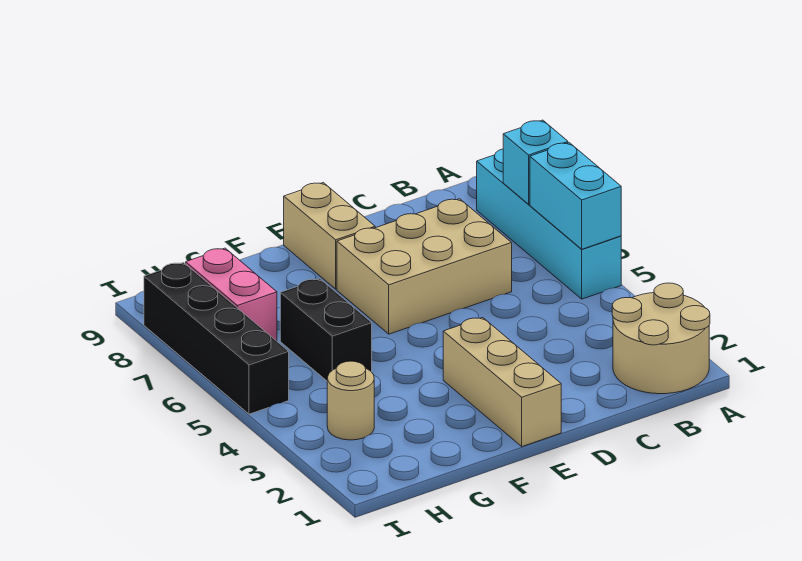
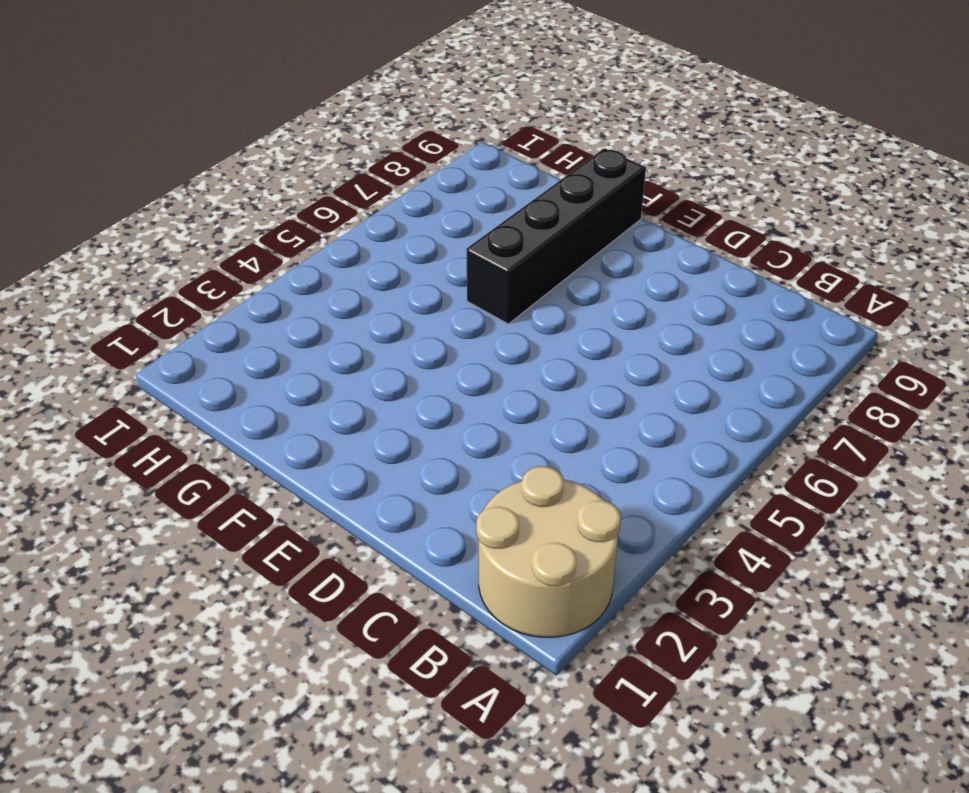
black brick F6:F9 level 1 -> black brick I5:I8 level 1
none -> cyan brick A5:A8 level 1
none -> tan brick C6:E7 level 1

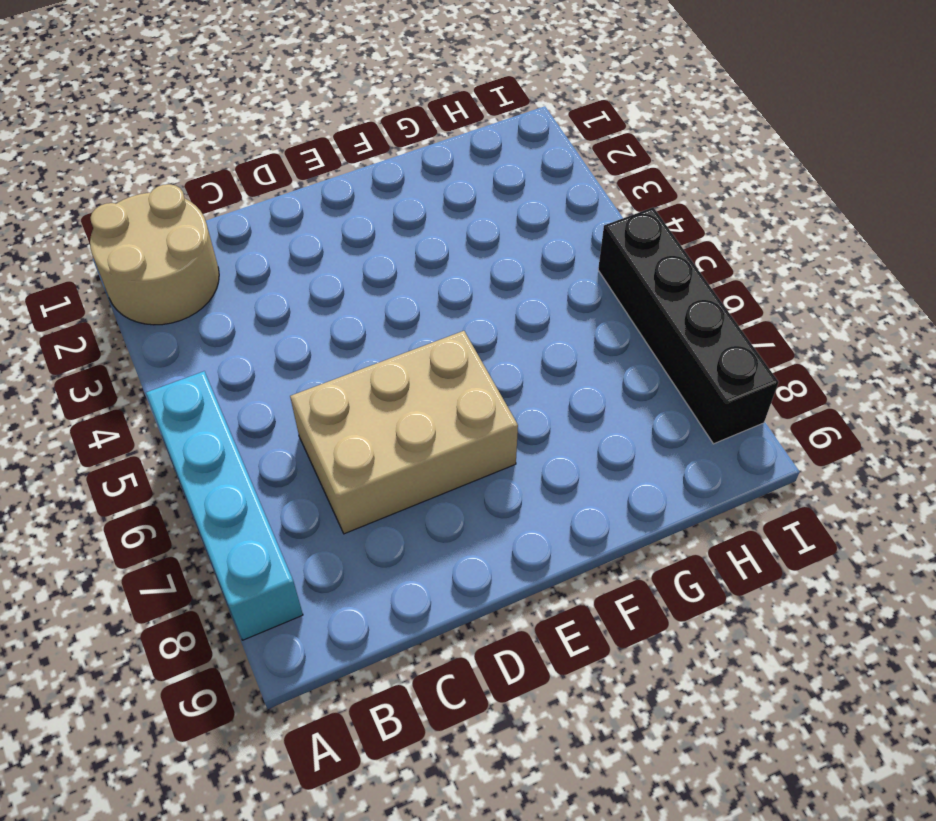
none -> tan brick E1:E3 level 1
none -> tan brick E8:E9 level 1

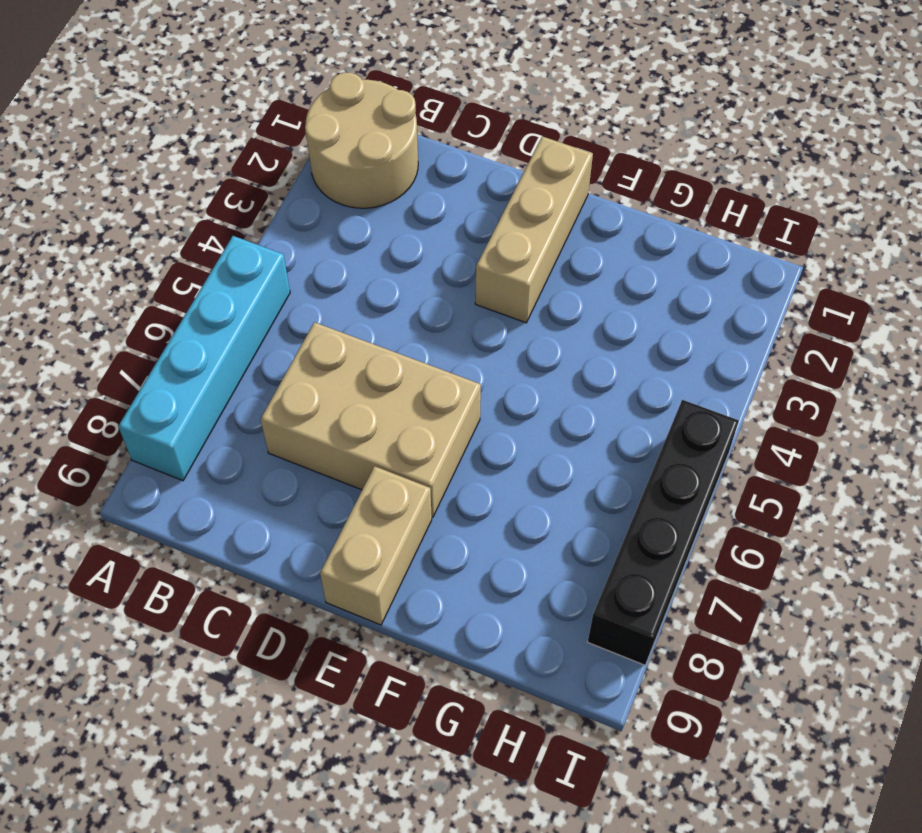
none -> black brick G5:G6 level 1
none -> tan round brick H3 level 1

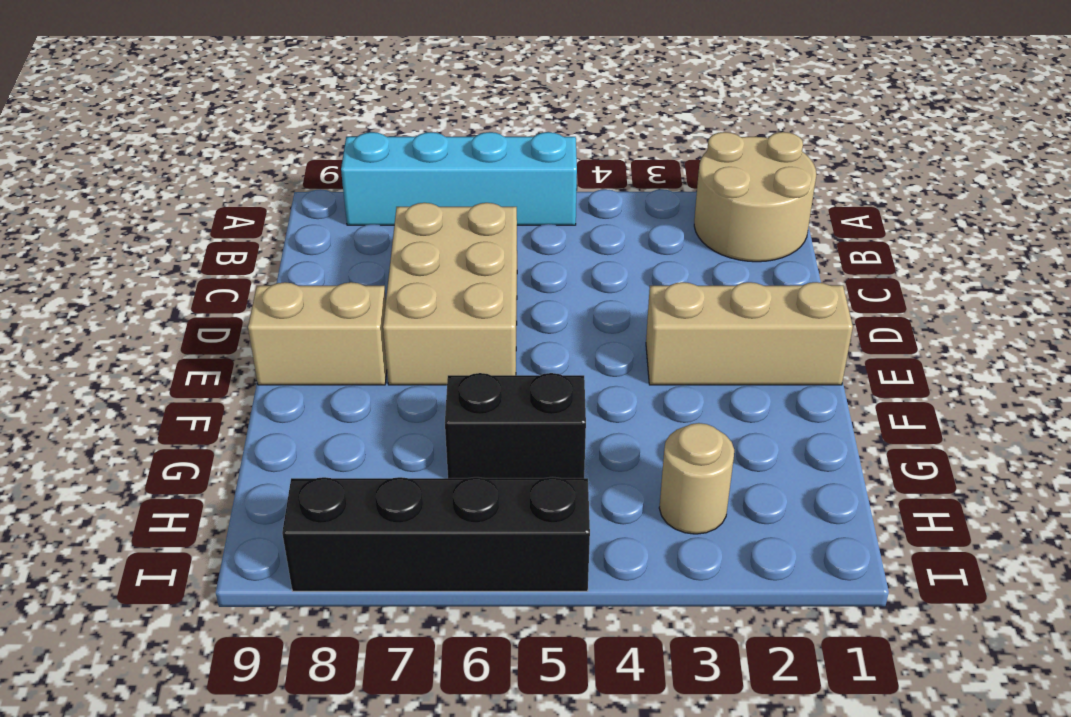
none -> pink brick H7:H8 level 1
none -> cyan brick A5:A6 level 2

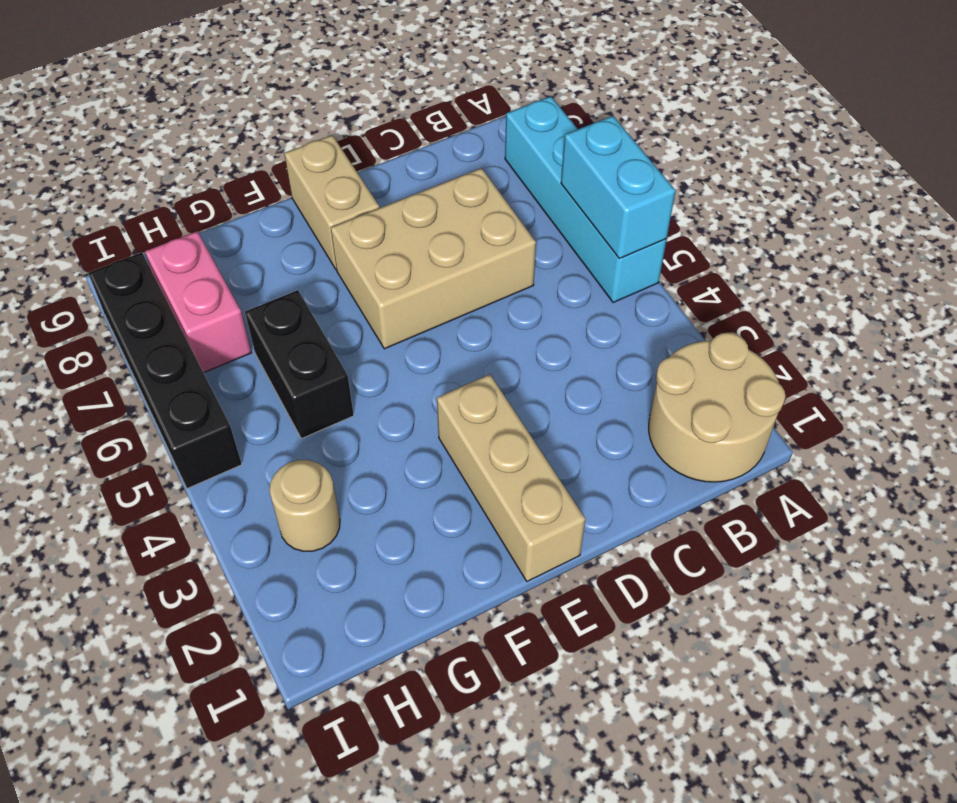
none -> cyan brick A7 level 2

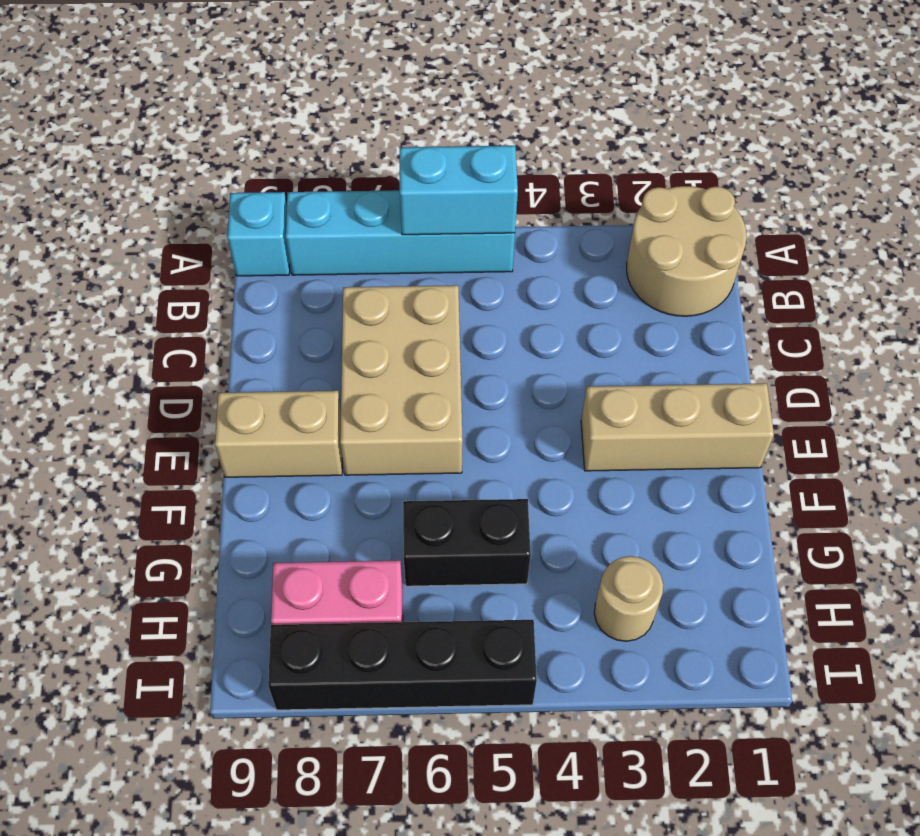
cyan brick A9 level 1 -> cyan brick A7 level 2

